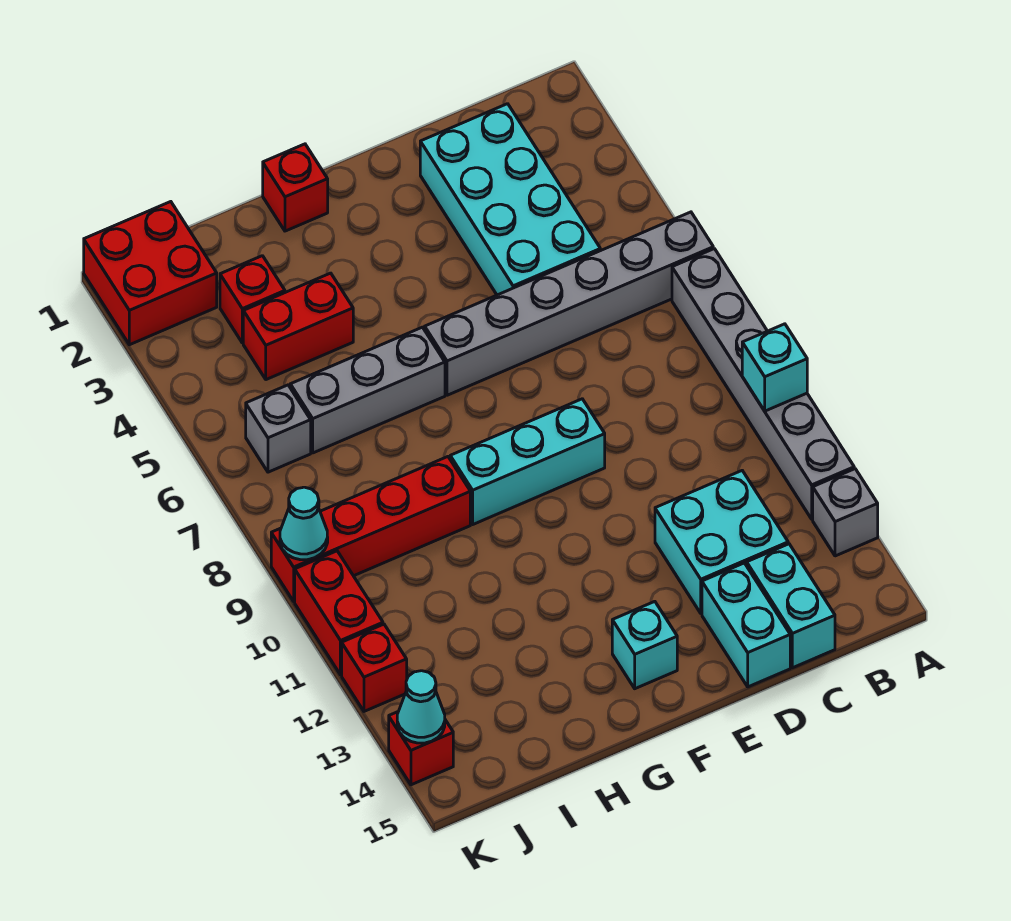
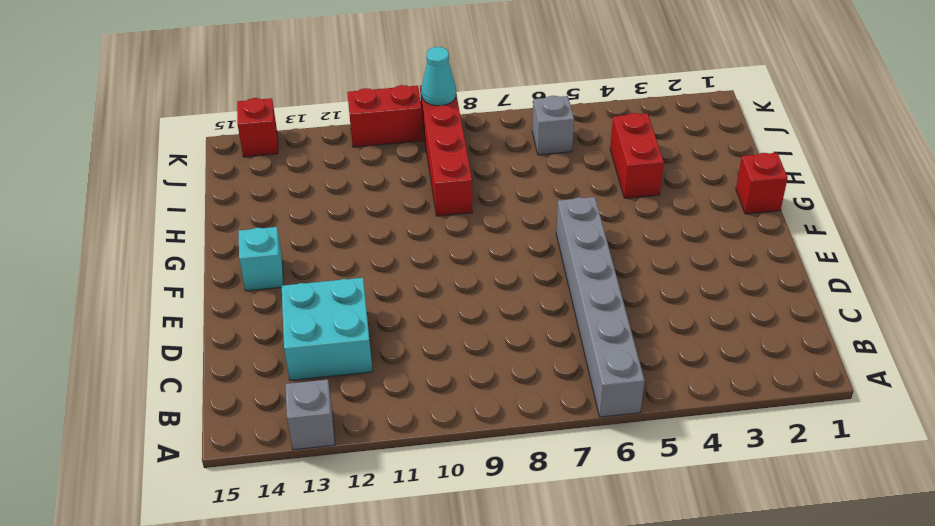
none -> grey brick A7:A12 level 1
none -> cyan brick C2:D5 level 1
none -> cyan brick C14:C15 level 1

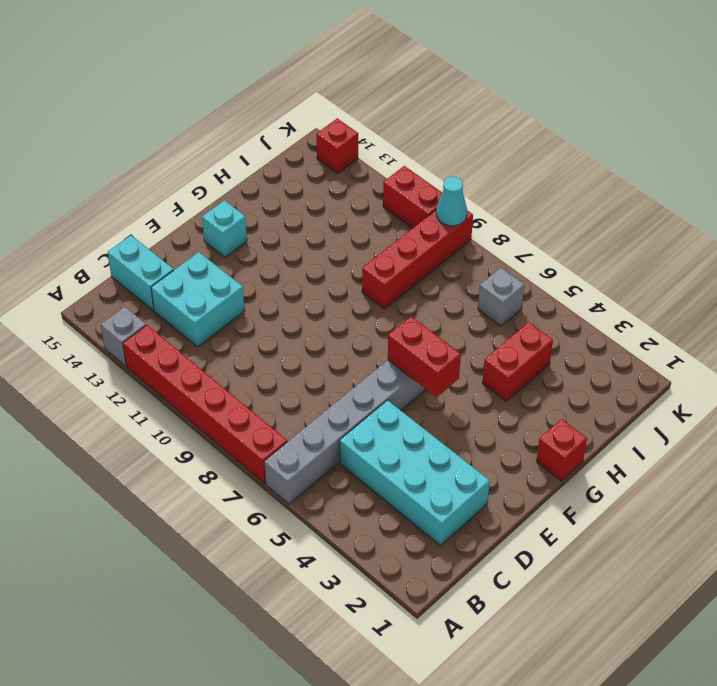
red brick A7:A12 level 1 -> grey brick A7:A12 level 1
red brick F5:F6 level 2 -> none
none -> cyan brick D14:D15 level 1
none -> cyan brick E9:G9 level 1
none -> grey brick G6:I6 level 1

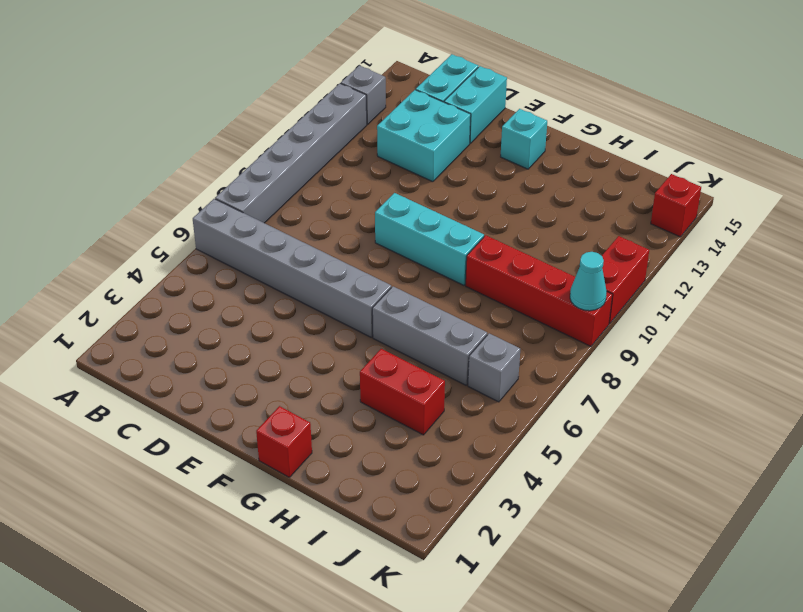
none -> cyan brick C2:D5 level 1
none -> red brick I3 level 1
none -> red brick J1:K2 level 1

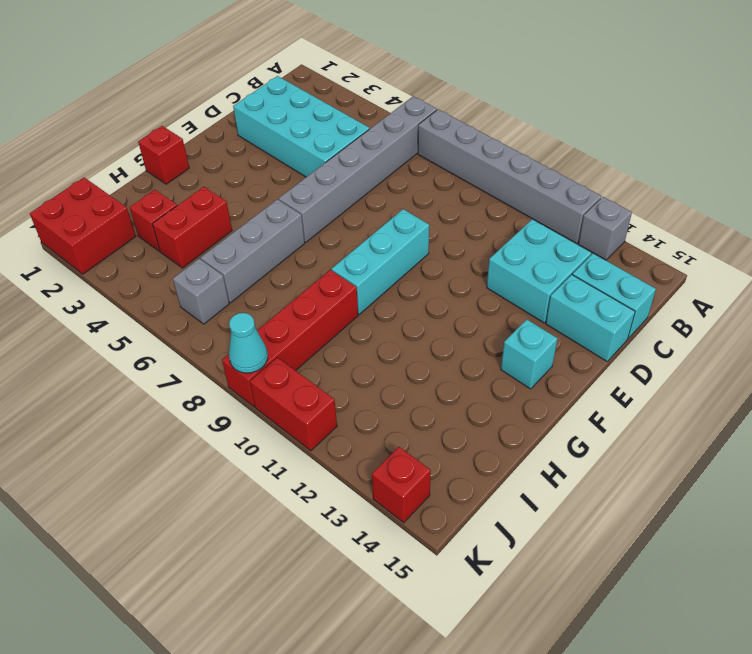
none -> red brick K12 level 1
none -> cyan brick A10 level 2
none -> cyan cone K14 level 2

